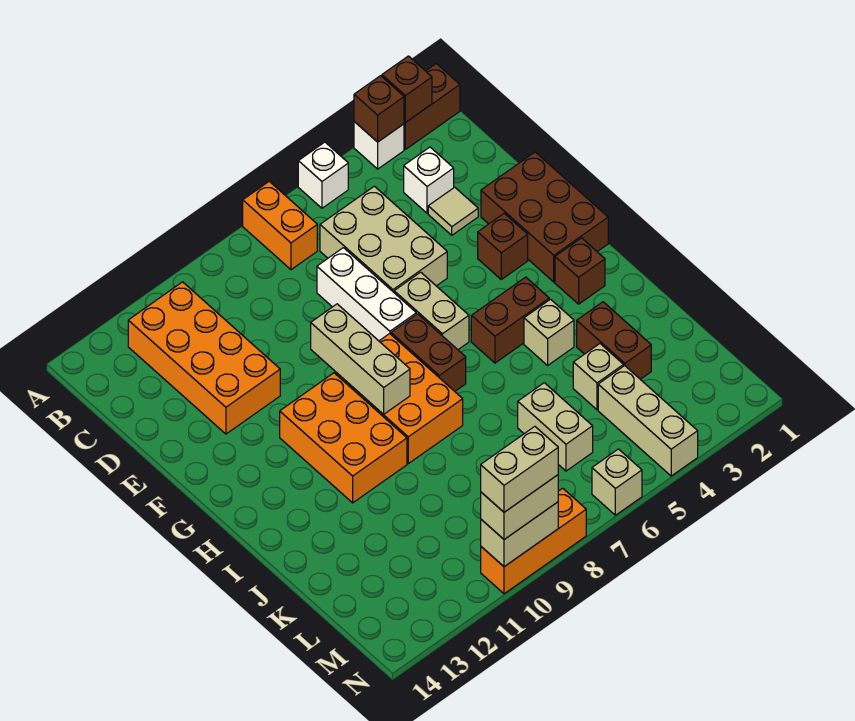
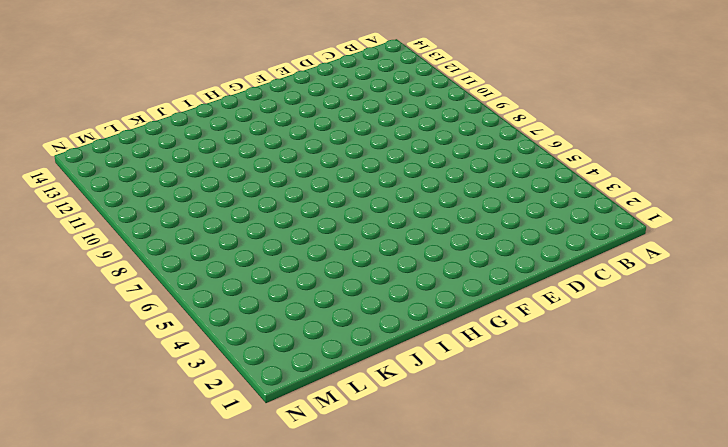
none -> brown brick A1:A2 level 1
none -> white brick A3 level 1
none -> white brick A5 level 1
none -> orange brick A7:B7 level 1

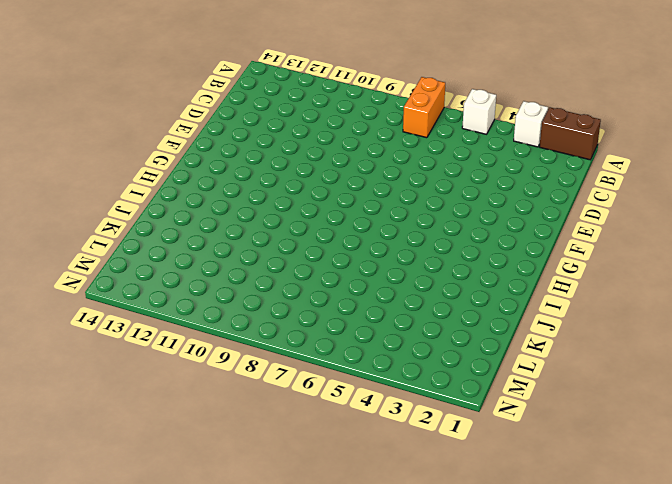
none -> orange brick B11:E12 level 1
none -> white brick C3 level 1
none -> tan brick C5:E6 level 1
none -> tan tile D3 level 1

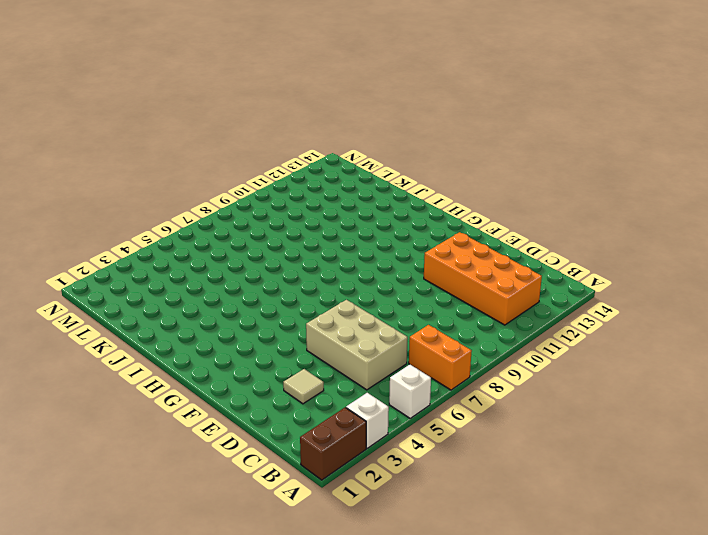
none -> white brick C3 level 1
none -> white brick D7:F7 level 1
none -> brown brick E1:G2 level 1
none -> brown brick F3 level 1

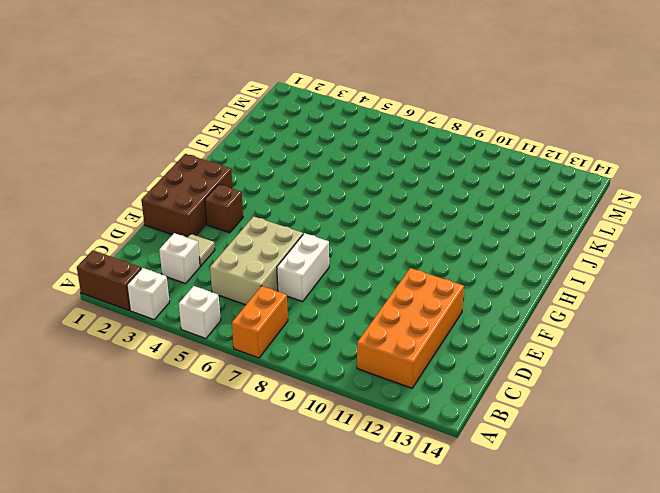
white brick D7:E7 level 1 -> white brick D7:F7 level 1
none -> tan brick F6:G6 level 1
none -> brown brick G7:H7 level 1
none -> orange brick G8:I9 level 1
none -> orange brick G10:I11 level 1

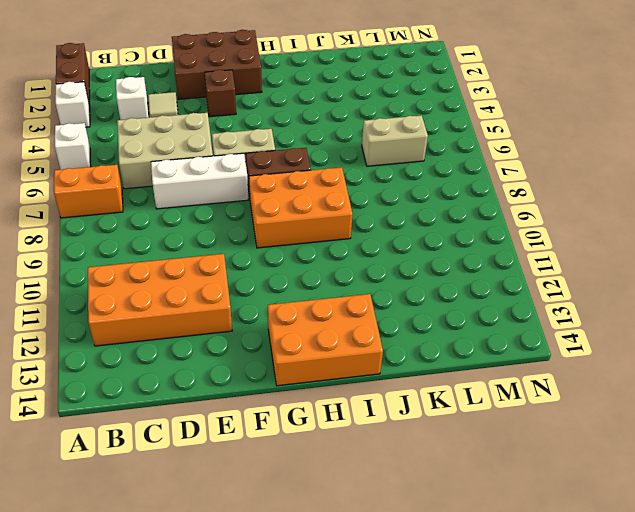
orange brick G13:I14 level 1 -> orange brick G10:I11 level 1
none -> brown brick H2 level 1
none -> brown brick H4:H5 level 1
none -> tan brick I4 level 1
none -> brown brick J3:K3 level 1

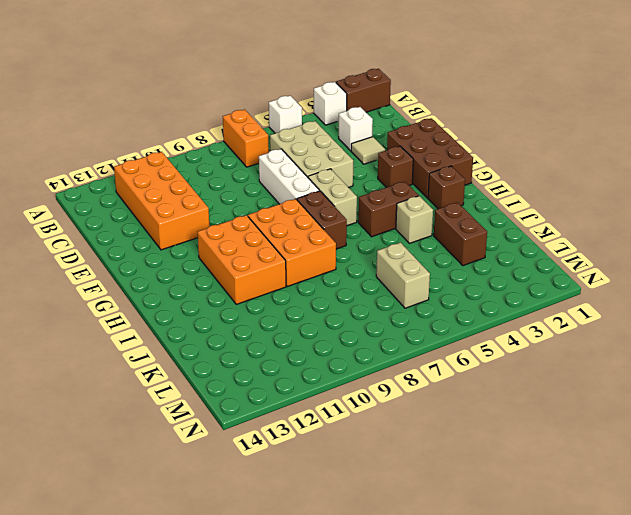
none -> tan brick K4 level 1
none -> tan brick L4:N4 level 1
none -> tan brick N6 level 1
none -> orange brick N8:N10 level 1

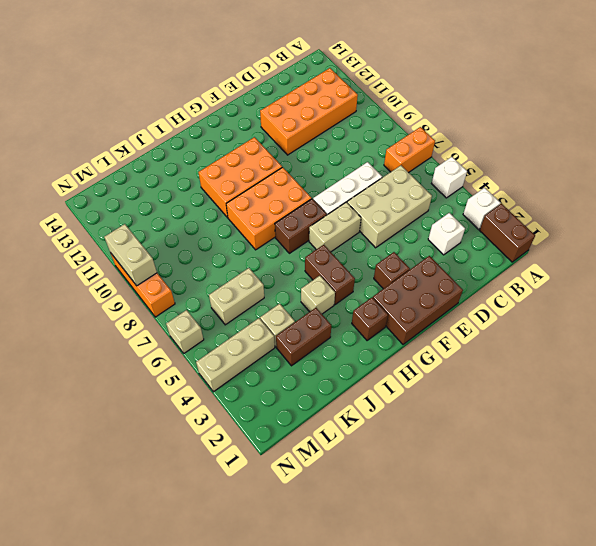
none -> tan tile D3 level 1
none -> brown brick A2 level 2
none -> brown brick A3 level 2
none -> tan brick F9:H9 level 2

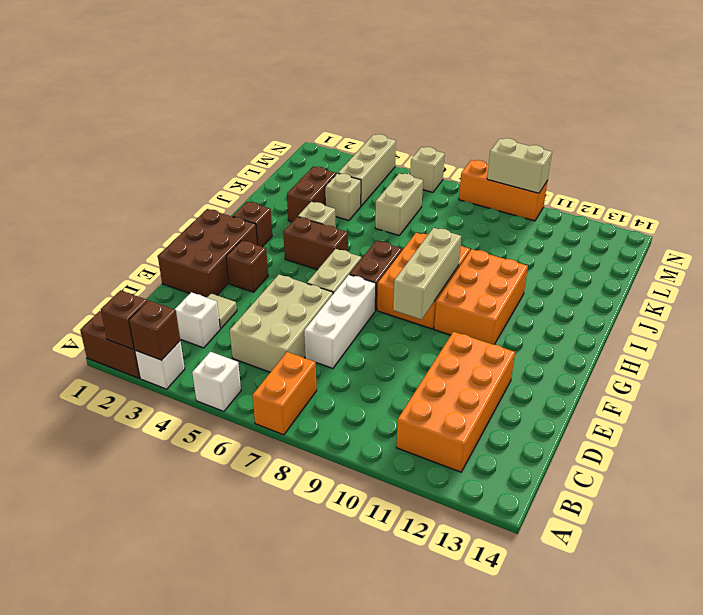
none -> tan brick N9:N10 level 3
none -> tan brick N9:N10 level 4

